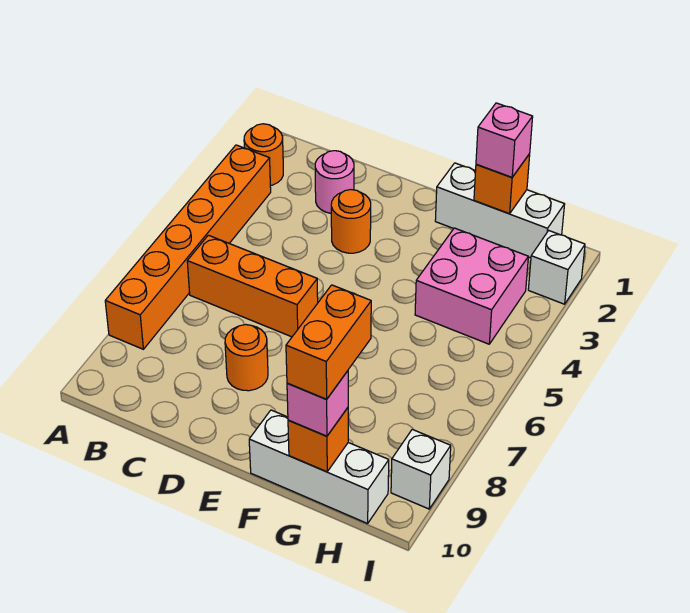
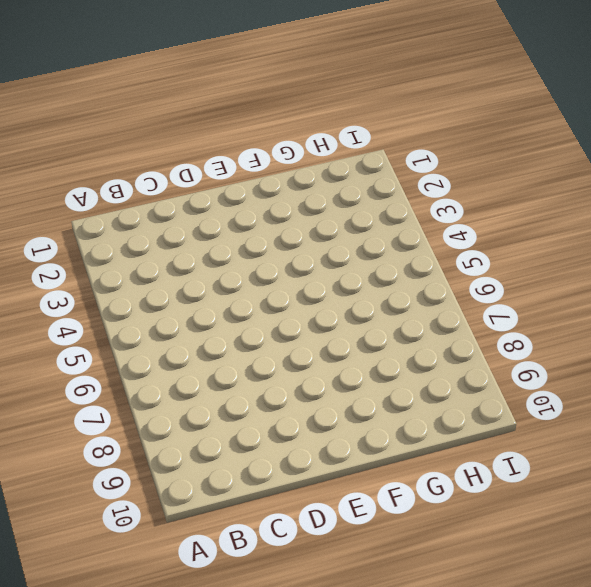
none -> orange round brick A2 level 1
none -> orange brick A3:A8 level 1
none -> orange brick B6:D6 level 1

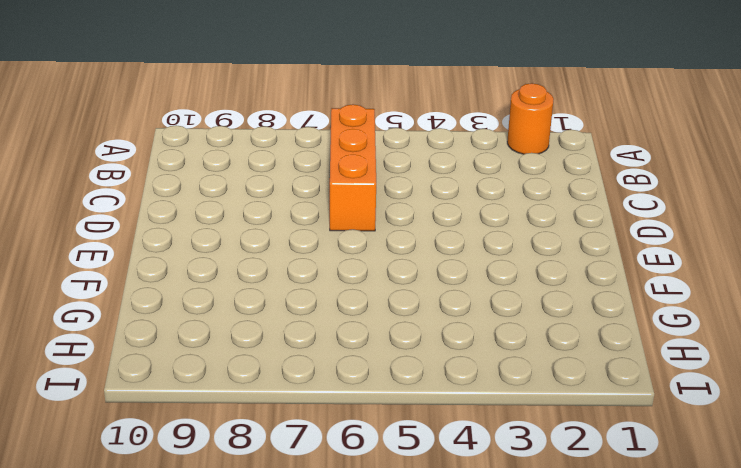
none -> orange brick A3:A8 level 1
none -> pink round brick C2 level 1
none -> orange round brick D3 level 1

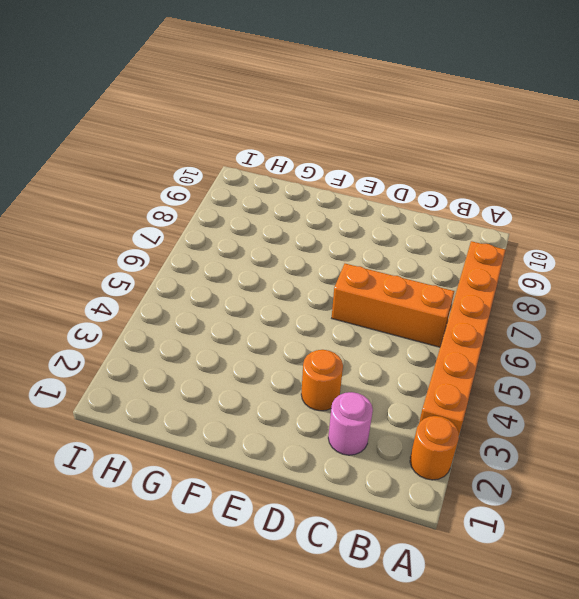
none -> orange round brick D8 level 1
none -> white brick F1:H1 level 1
none -> white brick F10:H10 level 1

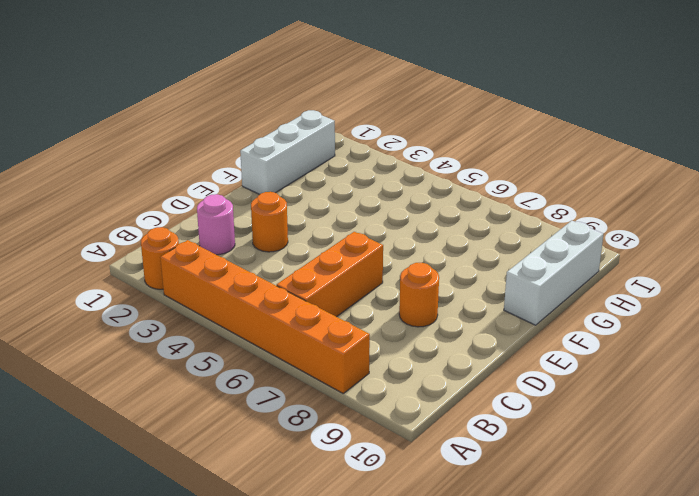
none -> pink brick G3:H4 level 1
none -> white brick I2 level 1
none -> white brick I9 level 1

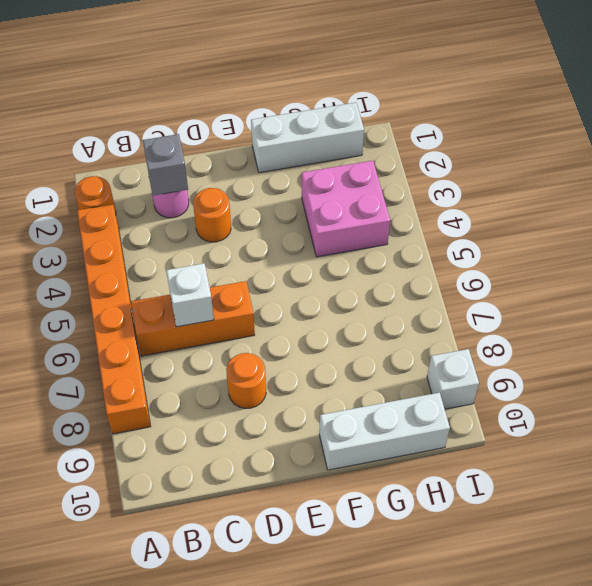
grey brick C2 level 2 -> none
white brick C6 level 2 -> white brick I2 level 1
none -> orange brick G1 level 2
none -> orange brick G10 level 2
none -> pink brick G1 level 3

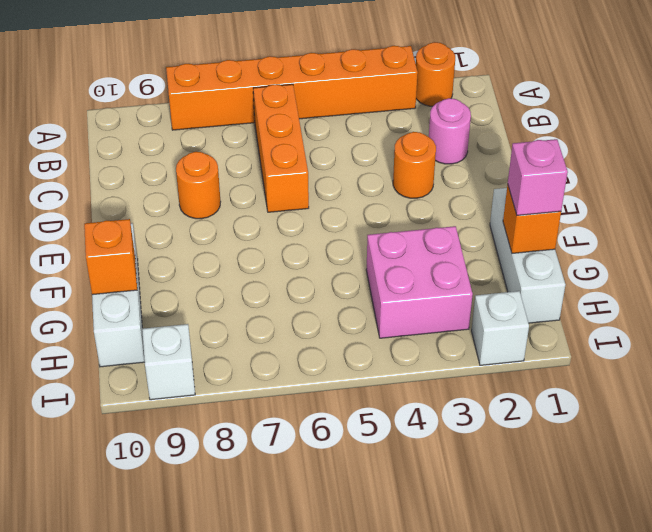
none -> pink brick G10 level 3
none -> orange brick G9:G10 level 4

